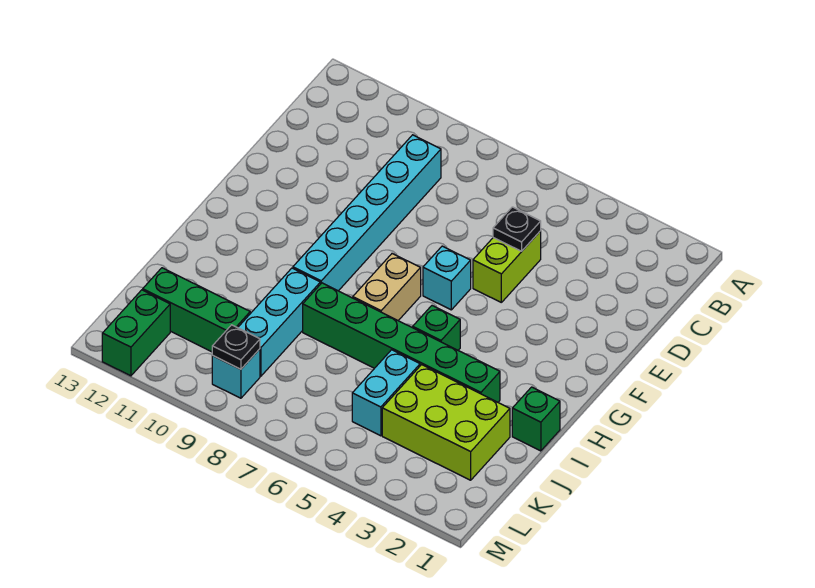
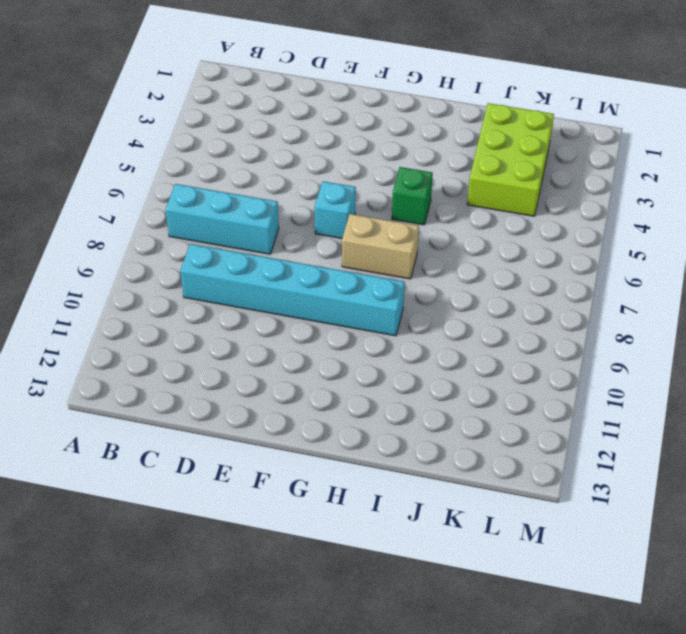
cyan brick B7:D7 level 1 -> cyan brick I9:K9 level 1
none -> lime brick D5:E5 level 1
none -> green brick I1 level 1
none -> green brick I3:I8 level 1

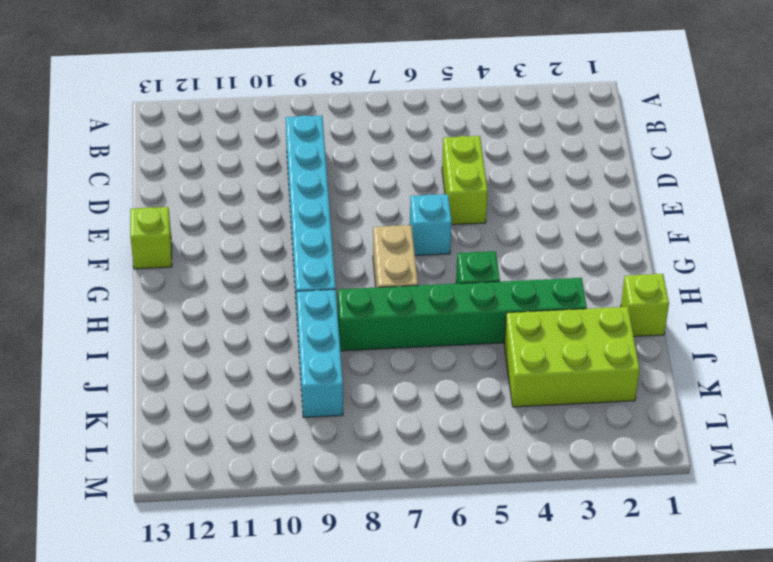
lime brick F13 level 1 -> none
lime brick I1 level 1 -> green brick I1 level 1
none -> cyan brick J5:K5 level 1
none -> green brick K10:K12 level 1
none -> cyan brick L9 level 1

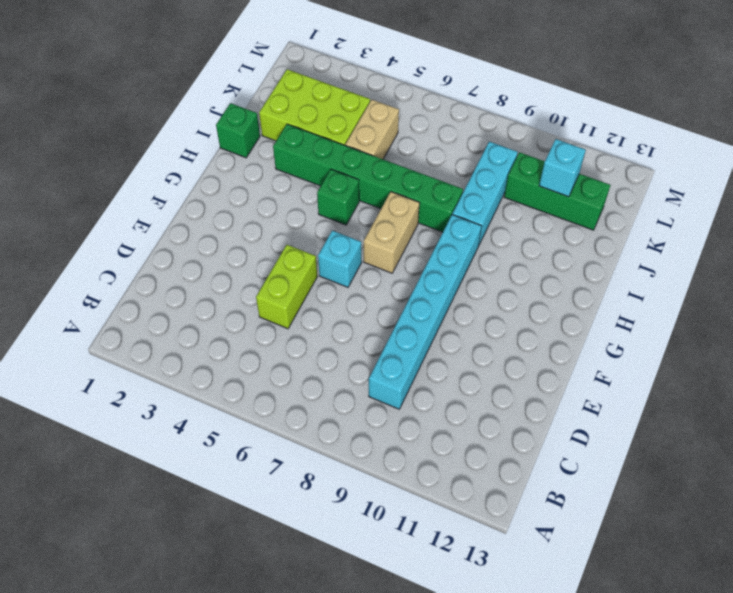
tan brick J5:K5 level 1 -> cyan brick J5:K5 level 1
cyan brick K11 level 2 -> cyan brick L9 level 1
none -> green brick L12:M12 level 1
none -> black plate D5 level 2
none -> black plate L9 level 2

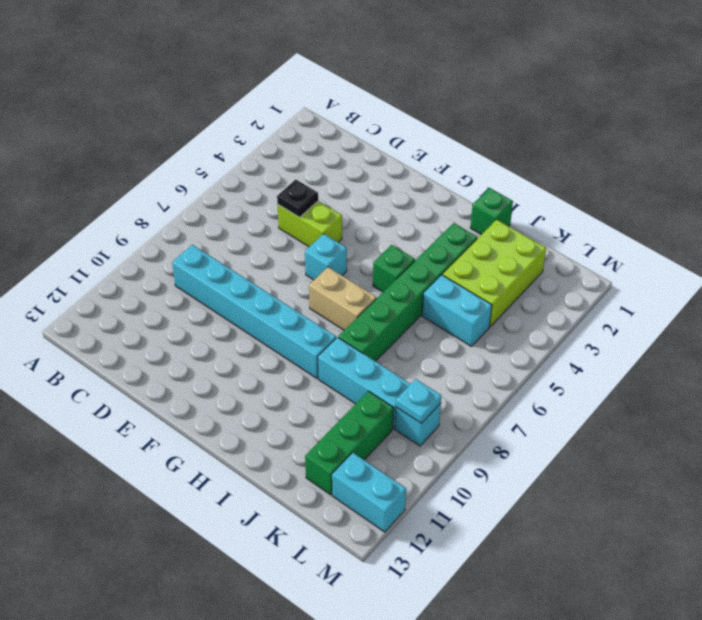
cyan plate L9 level 2 -> black plate L9 level 2
cyan brick L12:M12 level 1 -> green brick L12:M12 level 1

